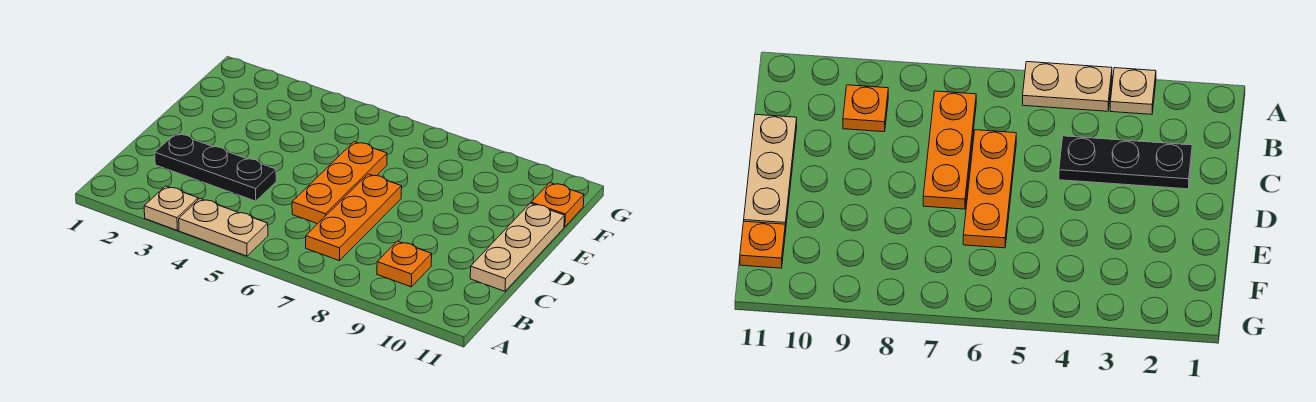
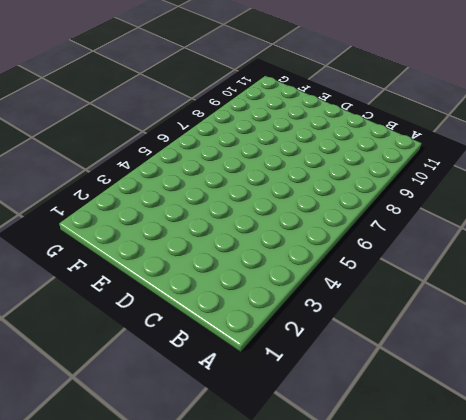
none -> tan plate A3 level 1
none -> tan plate A4:A5 level 1

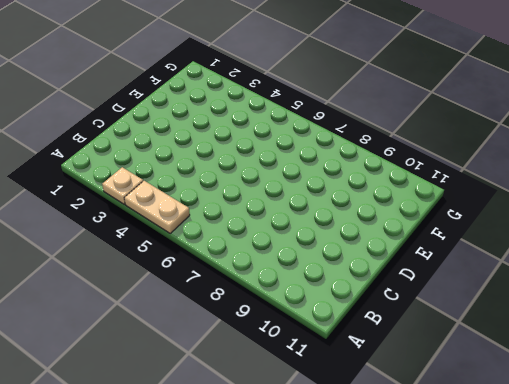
none -> orange plate B7:D7 level 1
none -> orange plate B9 level 1

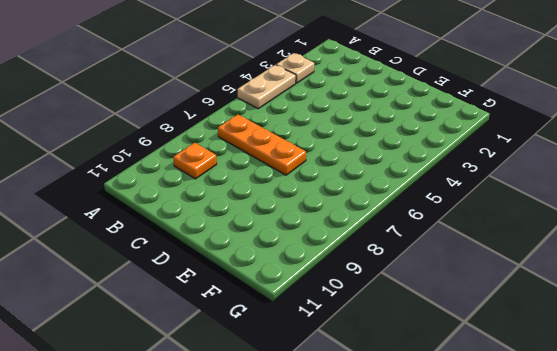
none -> black plate C2:C4 level 1
none -> orange plate C6:E6 level 1

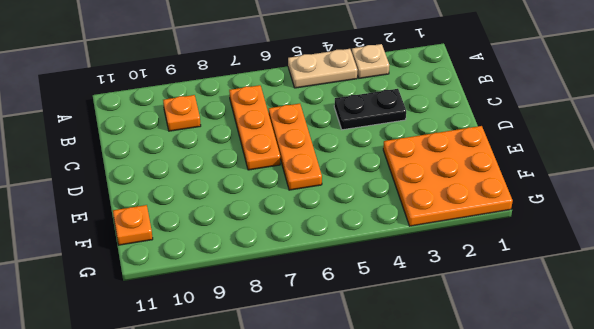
black plate C3:C4 level 1 -> black plate C2:C4 level 1
orange plate E1:G3 level 1 -> none
none -> tan plate C11:E11 level 1

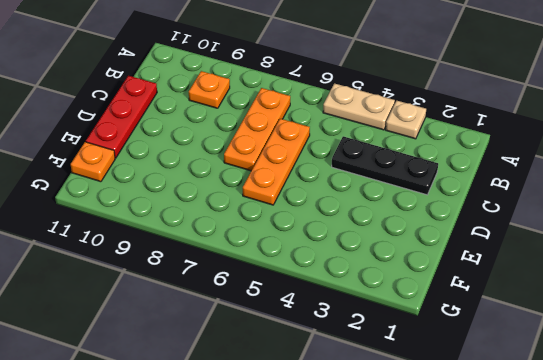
red plate C11:E11 level 1 -> tan plate C11:E11 level 1

